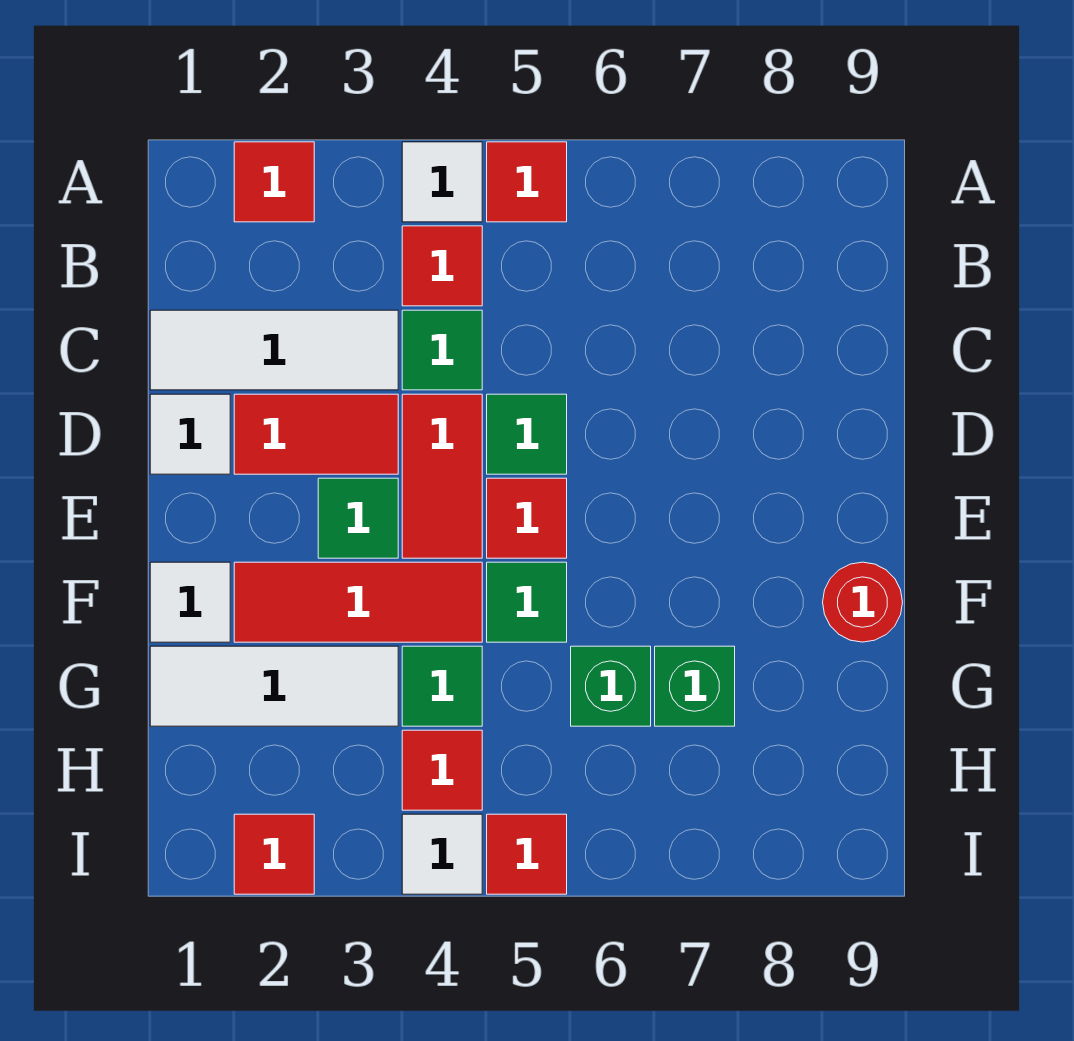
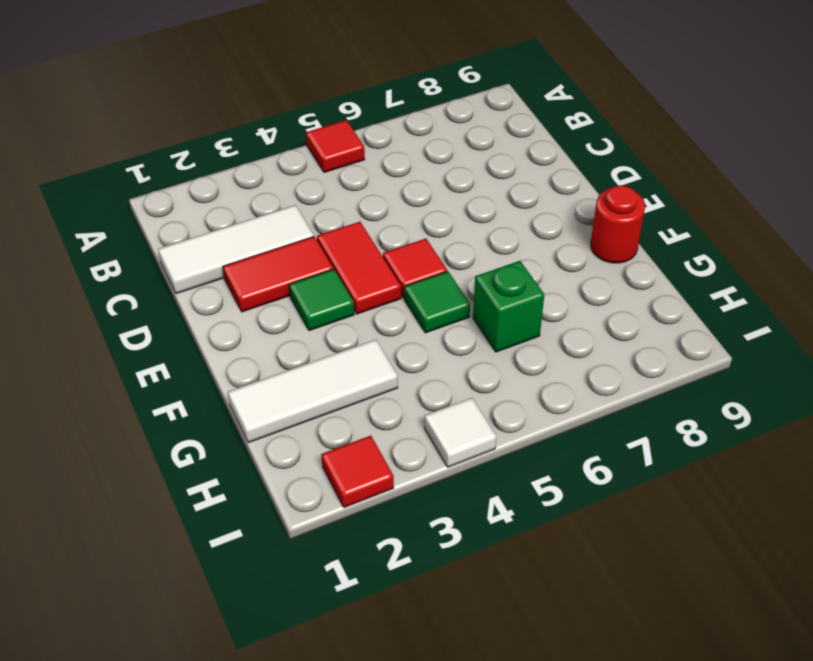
none -> red tile A2 level 1
none -> white tile A4 level 1
none -> red tile B4 level 1

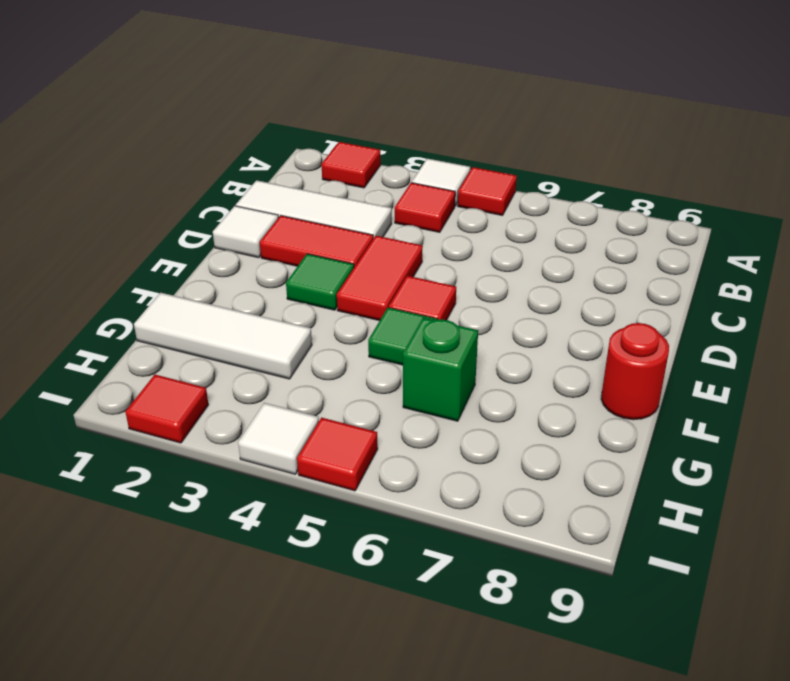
none -> green tile C4 level 1
none -> green tile D5 level 1
none -> white tile F1 level 1

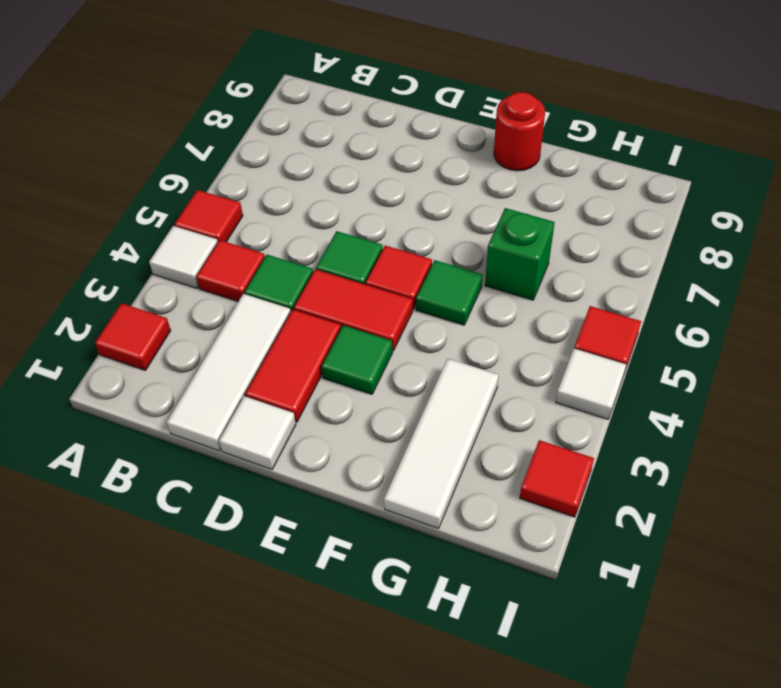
none -> white tile F1 level 1
none -> red tile F2:F4 level 1
none -> green tile G4 level 1

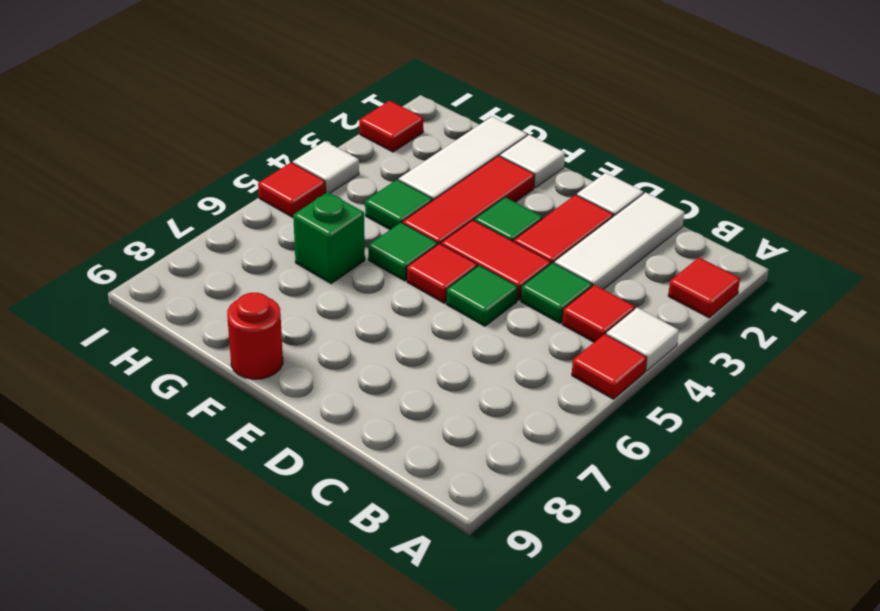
none -> green brick G7 level 1
none -> red tile H4 level 1

